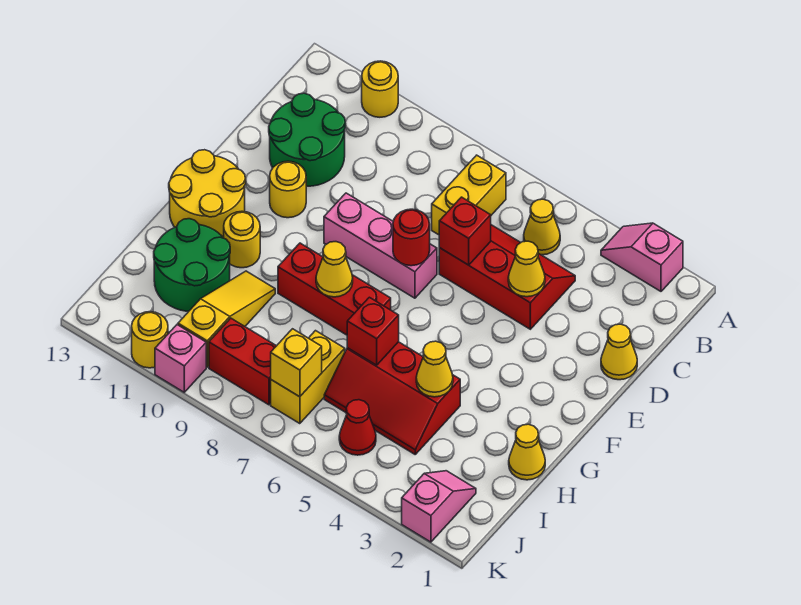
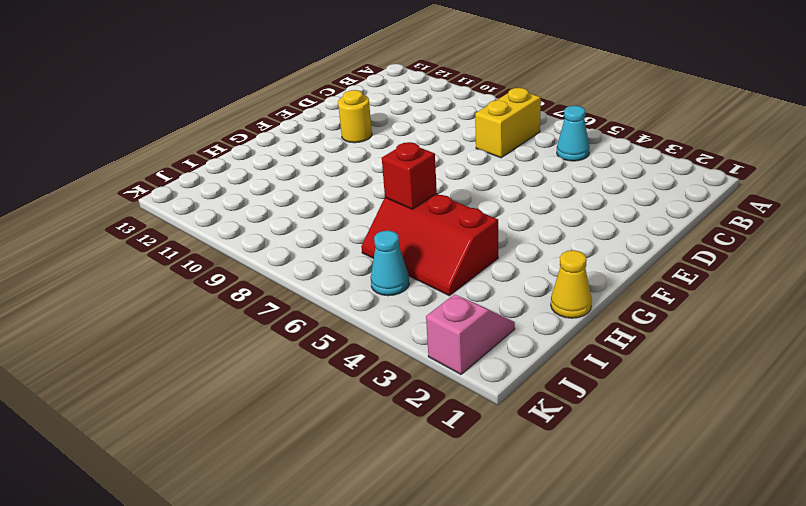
cyan cone B5 level 1 -> yellow cone B5 level 1
cyan cone J5 level 1 -> red cone J5 level 1
none -> pink slope A2:A3 level 1 top 2
none -> yellow round brick A11 level 1
none -> red slope C4:D6 level 1 top D

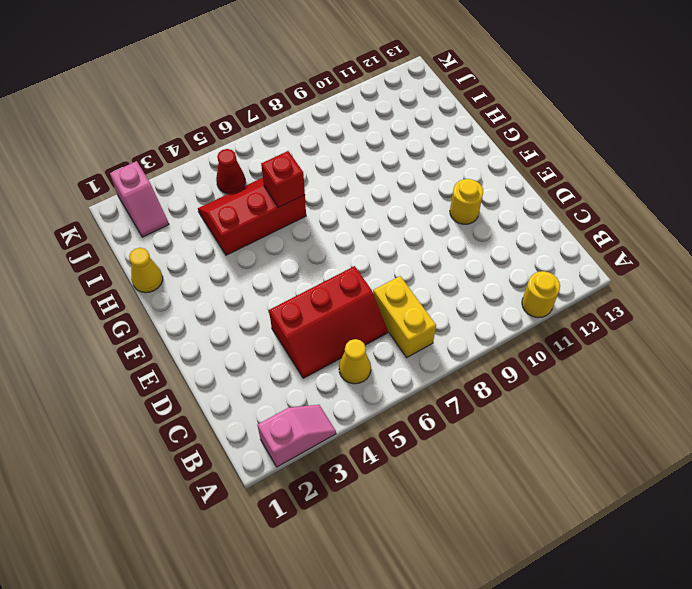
none -> green round brick C11:D12 level 1
none -> yellow cone D1 level 1
none -> pink brick E7:E9 level 1

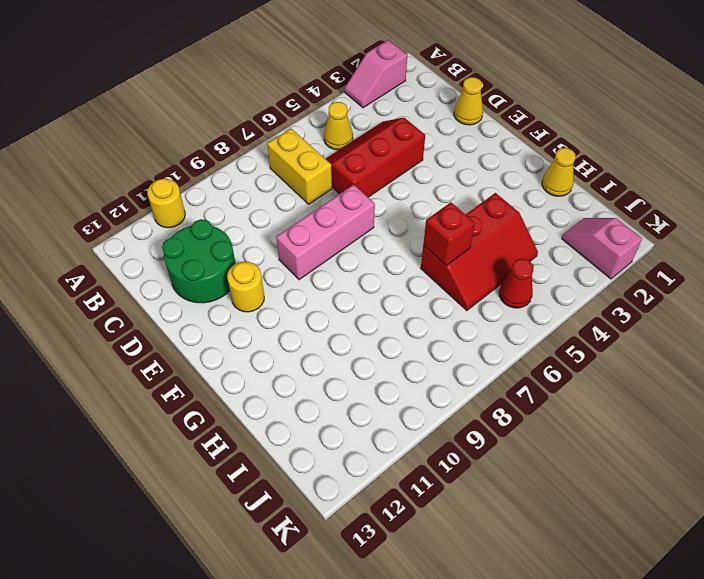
none -> yellow round brick F12:G13 level 1
none -> red brick G7:G9 level 1
none -> yellow round brick G11 level 1

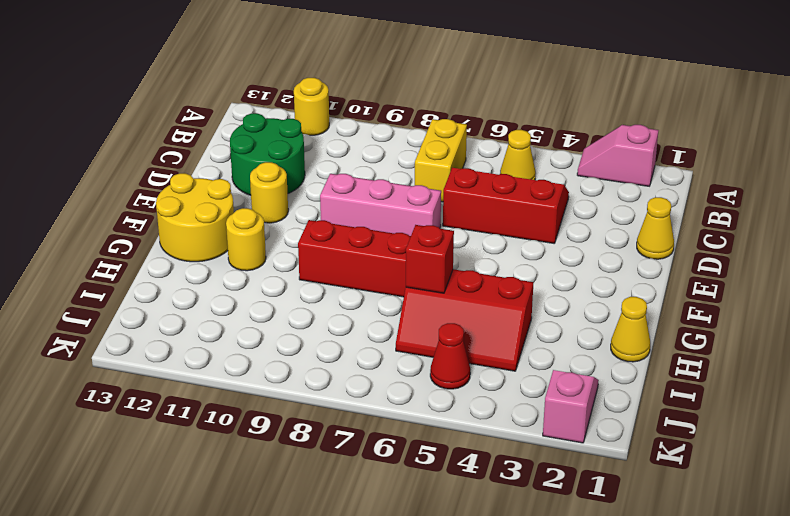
none -> yellow slope H10:J10 level 1 top J
none -> green round brick H11:I12 level 1
none -> yellow brick I7:J7 level 1

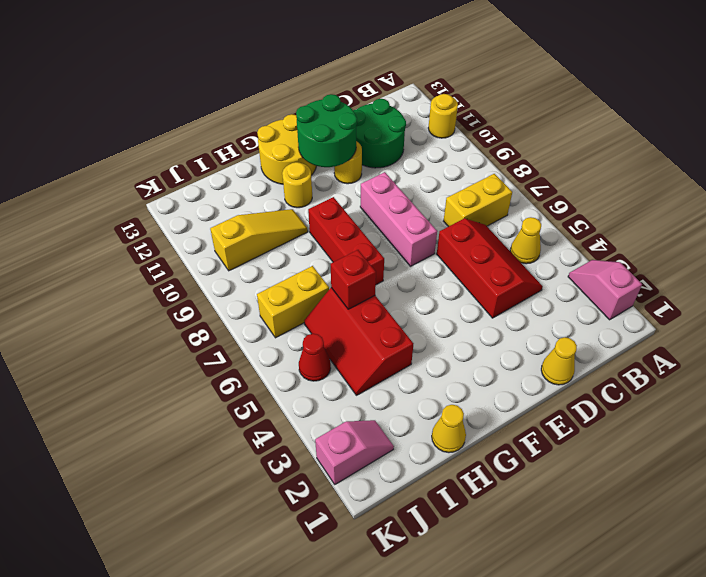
green round brick E11:F12 level 2 -> green round brick H11:I12 level 1
none -> red brick J8:J9 level 1
none -> pink brick K10 level 1
none -> yellow round brick K11 level 1

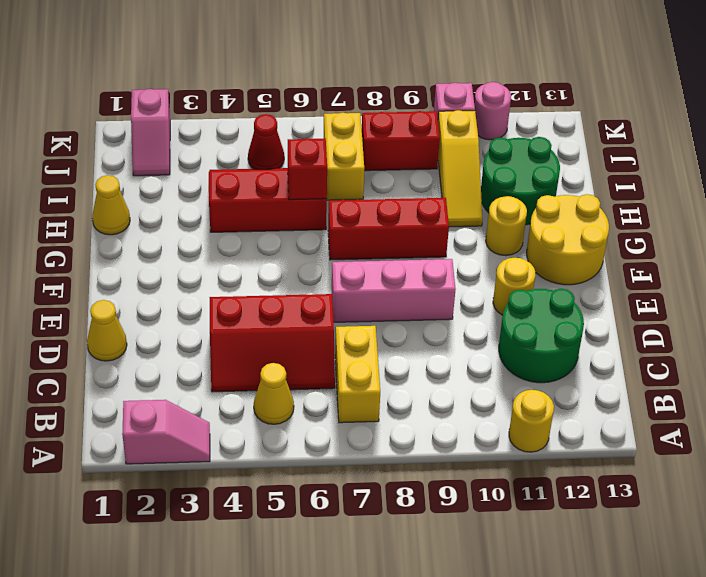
pink round brick K11 level 1 -> yellow round brick K11 level 1
none -> yellow cone D4 level 2
none -> red brick D6 level 2
none -> red round brick E7 level 2

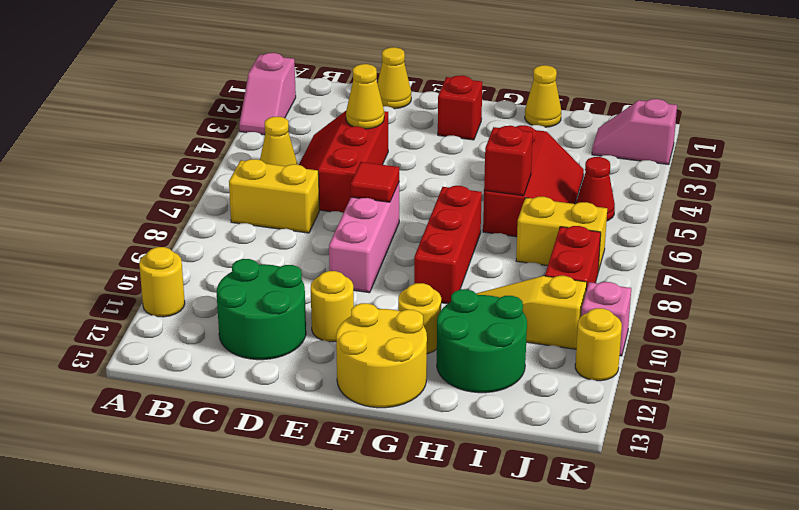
red tile E7 level 2 -> red round brick E7 level 2
red brick F2 level 1 -> red brick D6 level 2
none -> yellow cone G8 level 2
none -> yellow cone H4 level 2
none -> yellow brick J7 level 2

